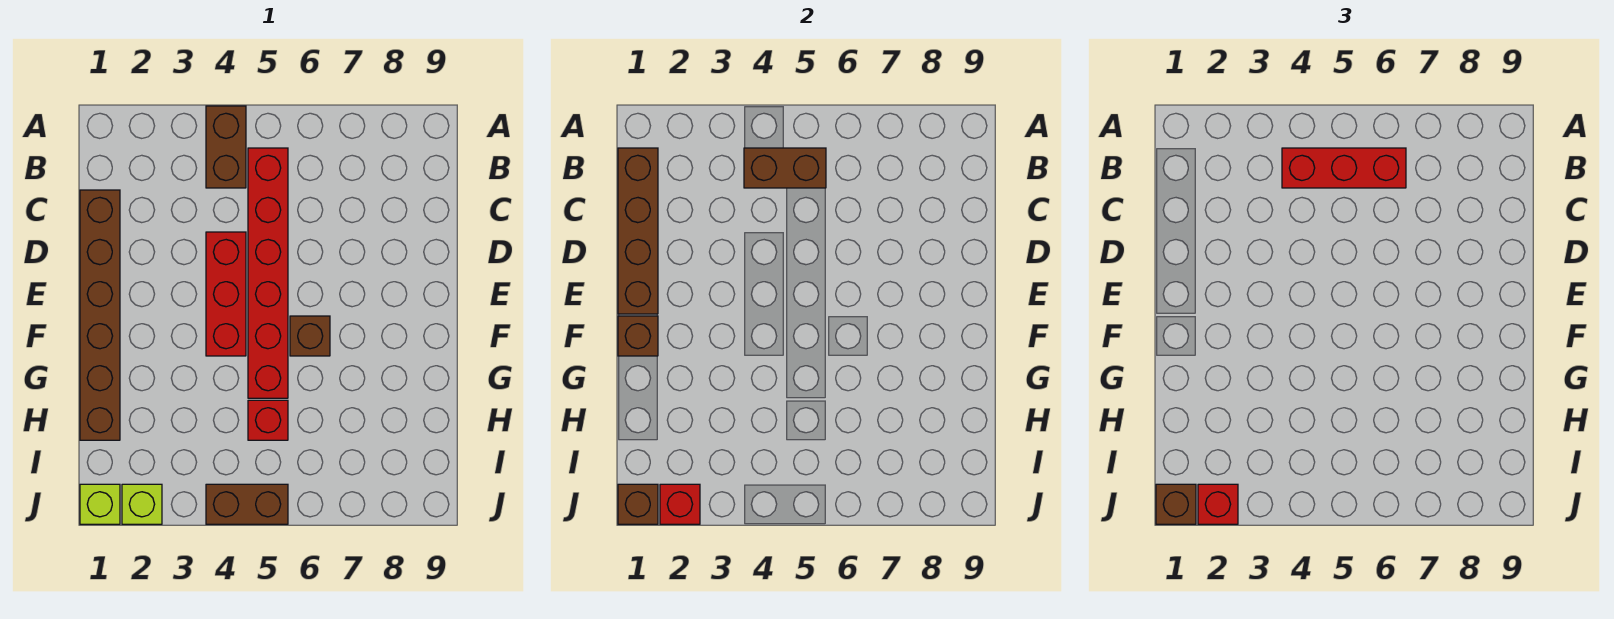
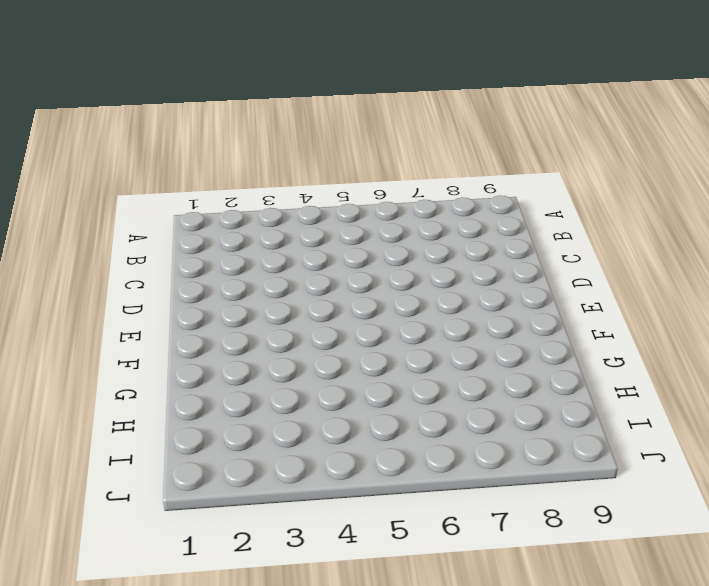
none -> brown brick A4:B4 level 1
none -> red brick B5:G5 level 1
none -> brown brick C1:H1 level 1

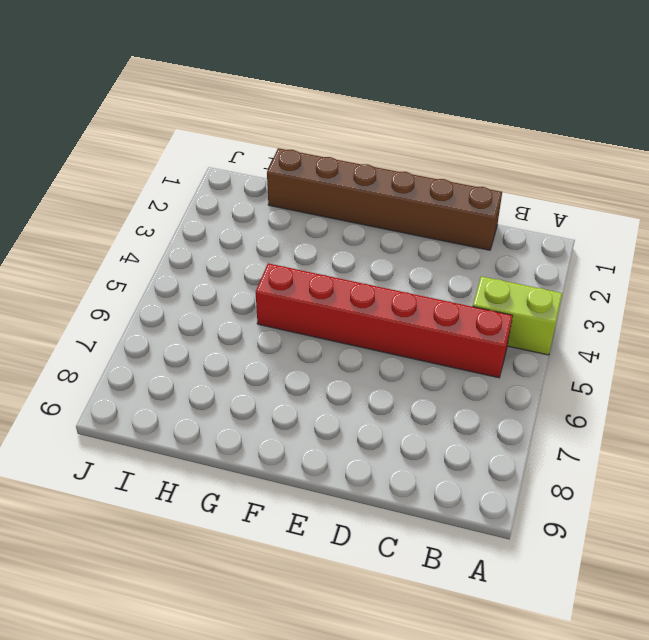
lime brick A4:B4 level 1 -> brown brick A4:B4 level 1
none -> red brick D4:F4 level 1
none -> brown brick F6 level 1
none -> red brick H5 level 1

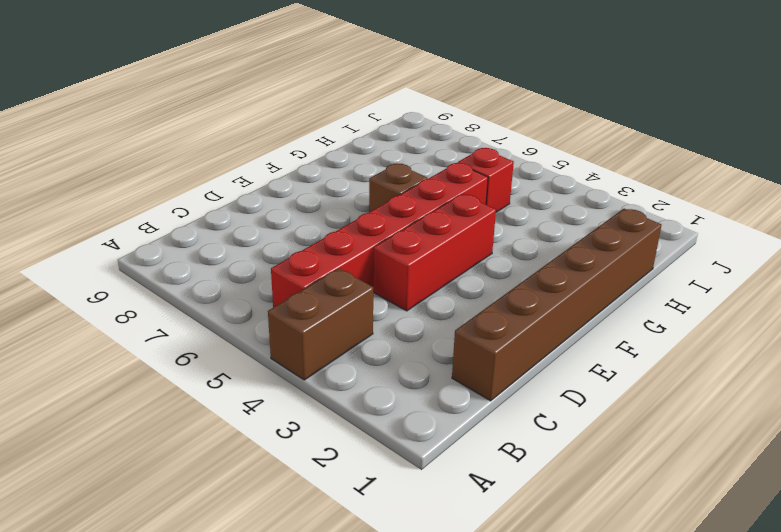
none -> lime brick J1 level 1
none -> lime brick J2 level 1
none -> brown brick J4:J5 level 1

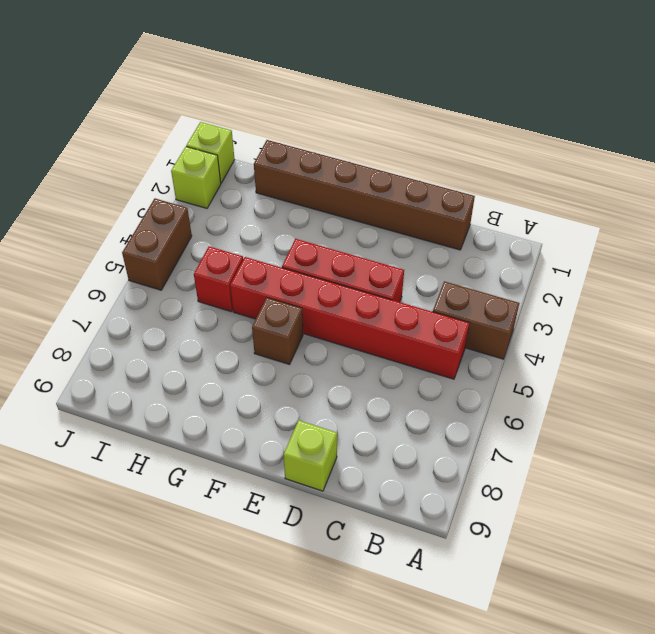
lime brick D9 level 1 -> none
none -> brown brick B1:E1 level 2
none -> brown brick B4:B5 level 2
none -> brown brick F1 level 2

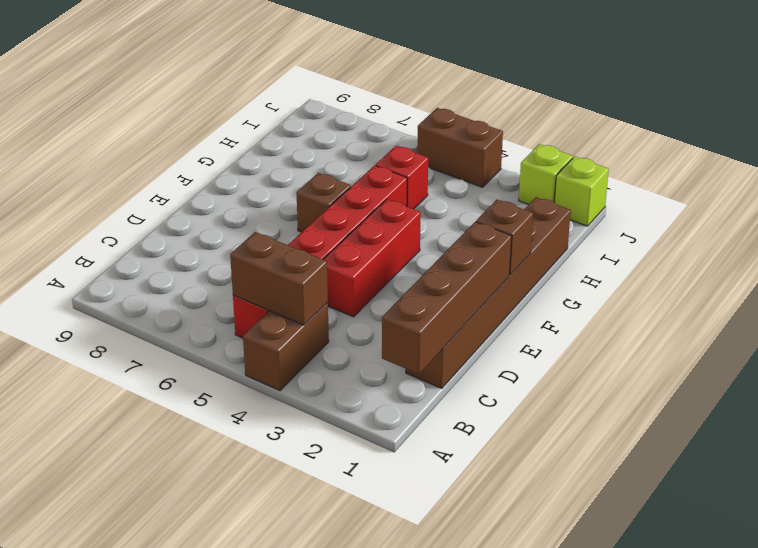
none -> brown brick J1 level 2
none -> red brick J2 level 2
none -> red brick B4:B6 level 3

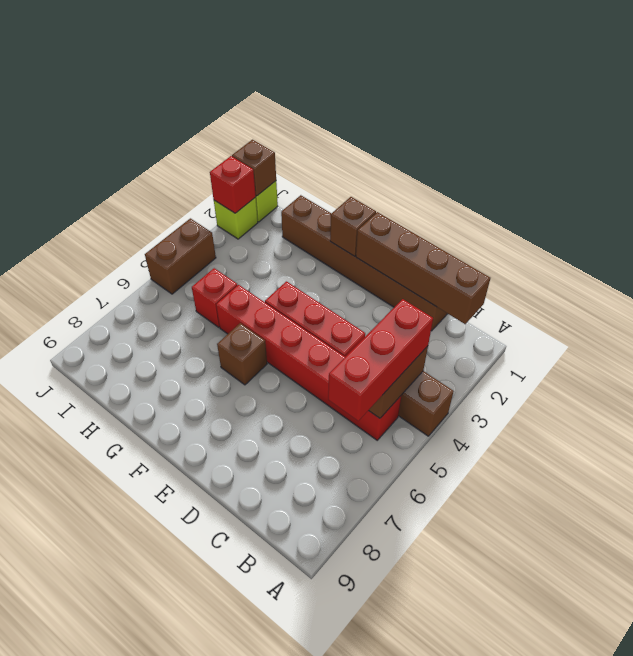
none -> brown brick J1 level 3
none -> red brick J2 level 3

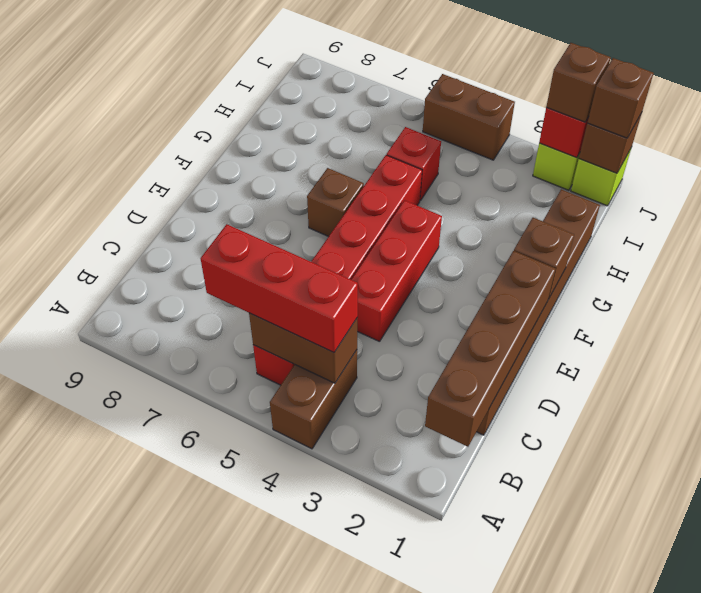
brown brick J2 level 3 -> red brick J2 level 3

